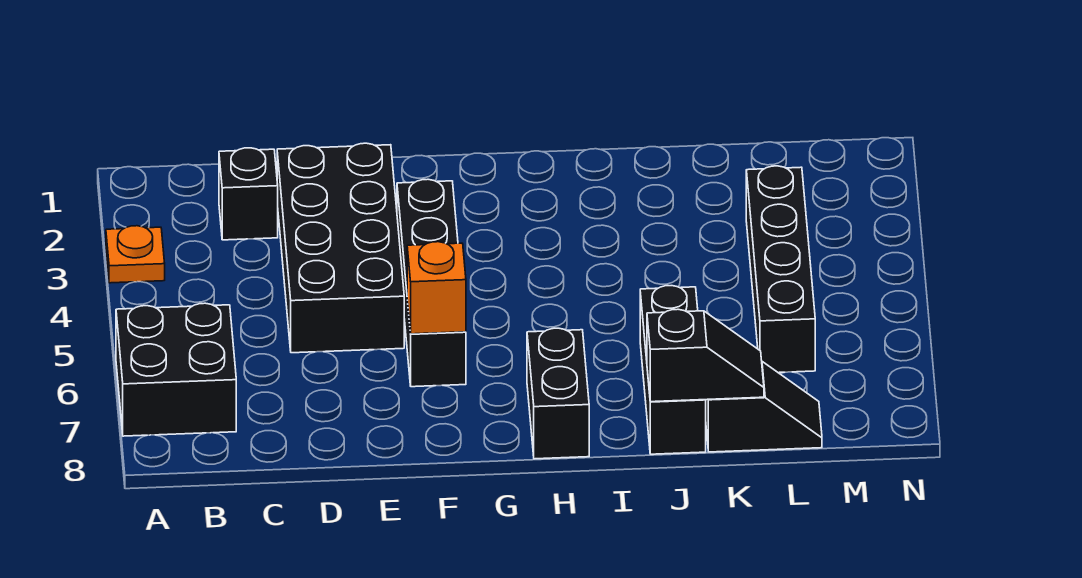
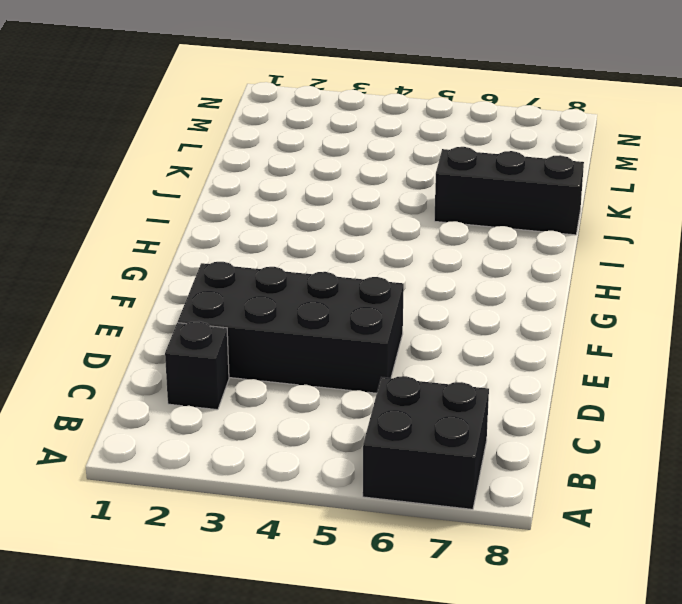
none -> orange plate A3 level 1
none -> black brick F3:F6 level 1

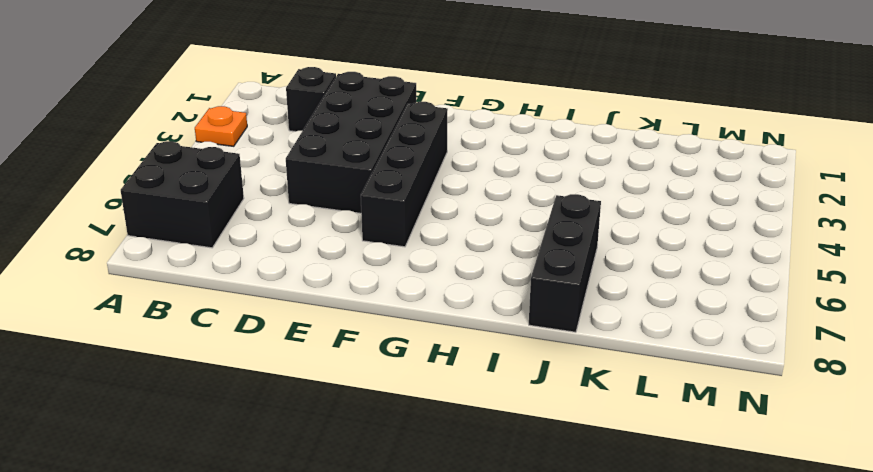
none -> black brick H7:H8 level 1
none -> black slope K8:L8 level 1 top K

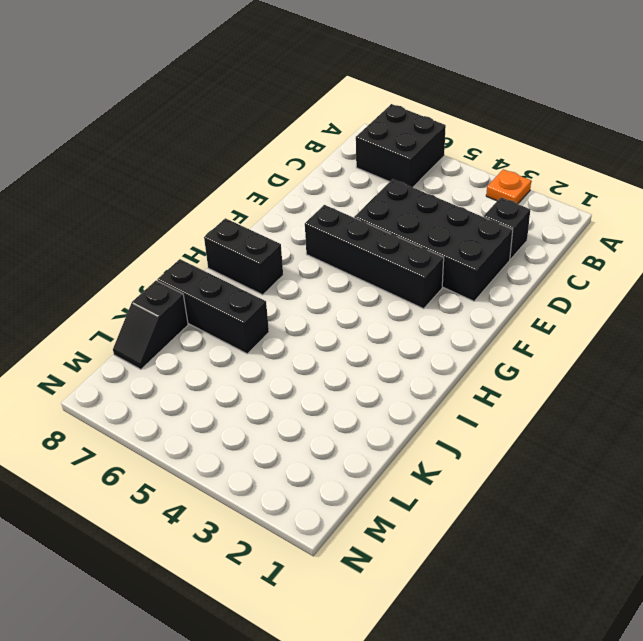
none -> black brick L3:L6 level 1
none -> orange brick F6 level 2

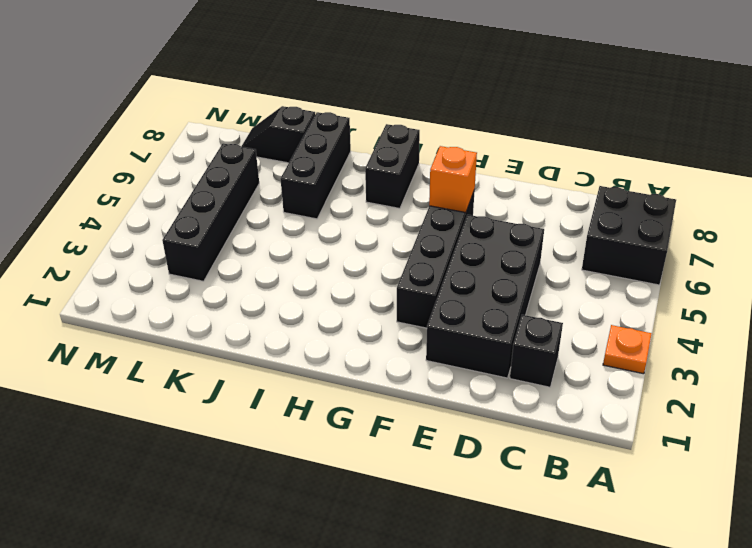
none -> black slope J8:K8 level 2 top J

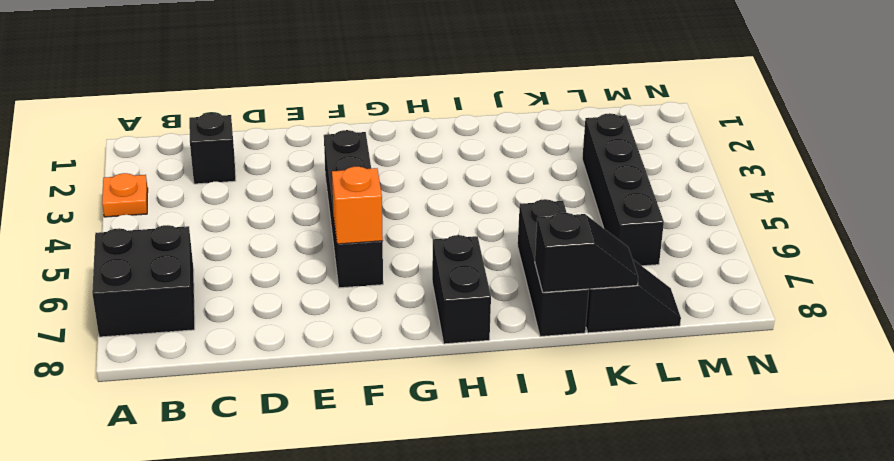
none -> black brick D2:E5 level 1

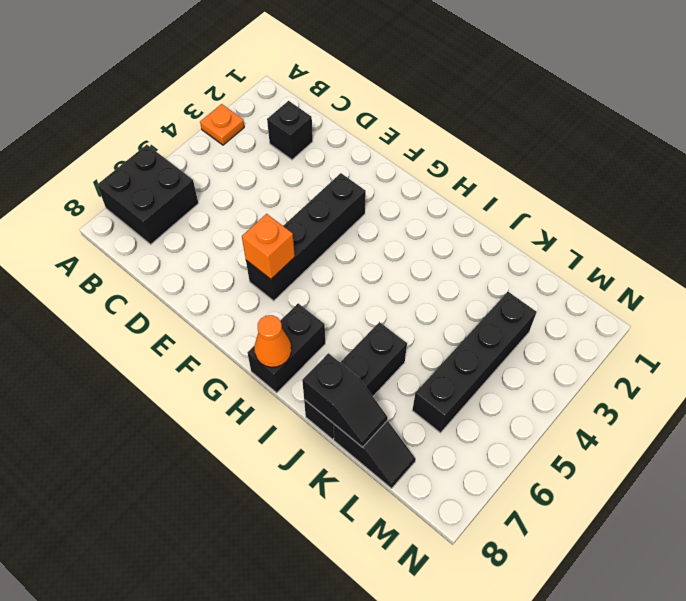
orange cone H8 level 2 -> none
none -> black brick D2:E5 level 1

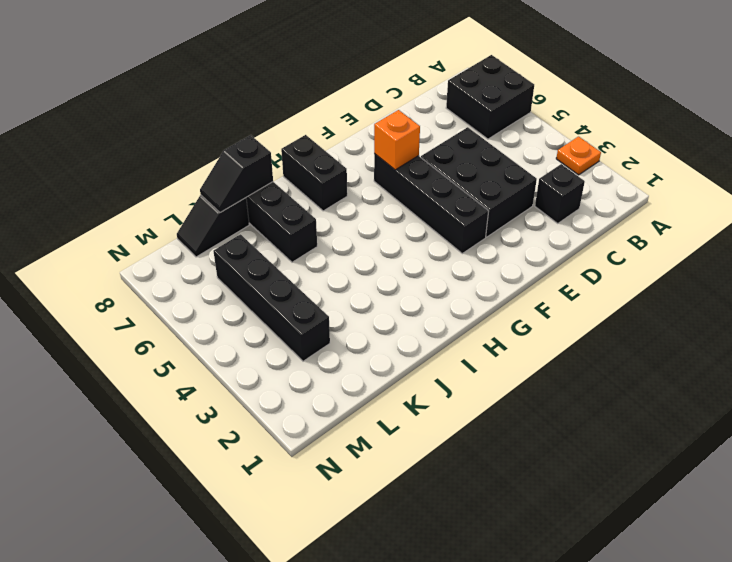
black brick D3:E5 level 1 -> black brick D2:E5 level 1

